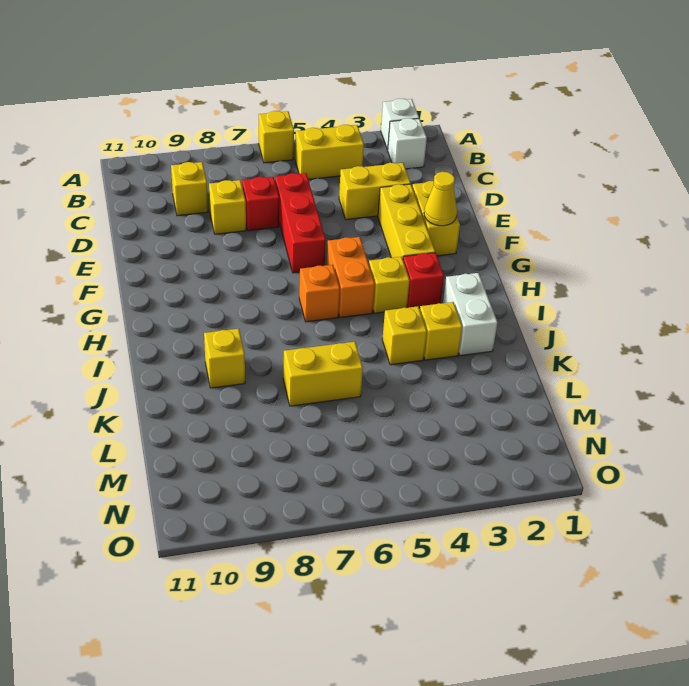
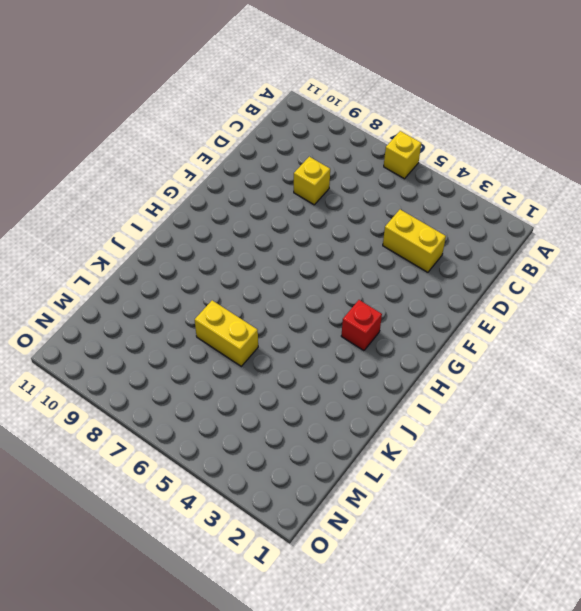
none -> white brick A2 level 1
none -> white brick B2 level 1
none -> yellow brick B4:B5 level 1

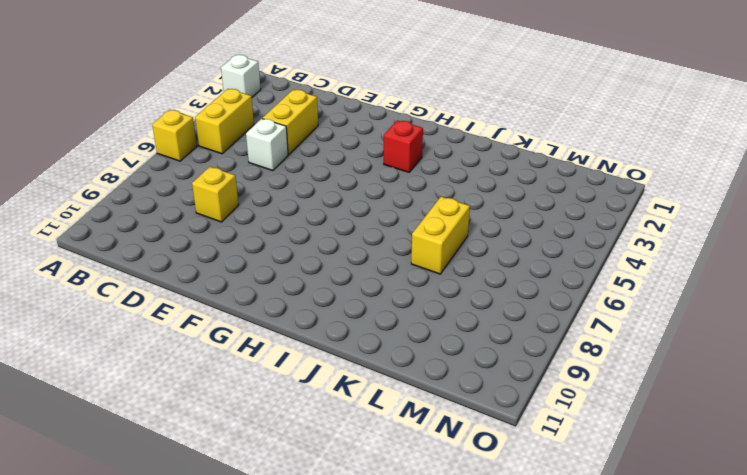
white brick D5 level 1 -> white brick B2 level 1
none -> yellow brick C9 level 1
none -> red brick D6:F6 level 1
none -> red brick D7 level 1

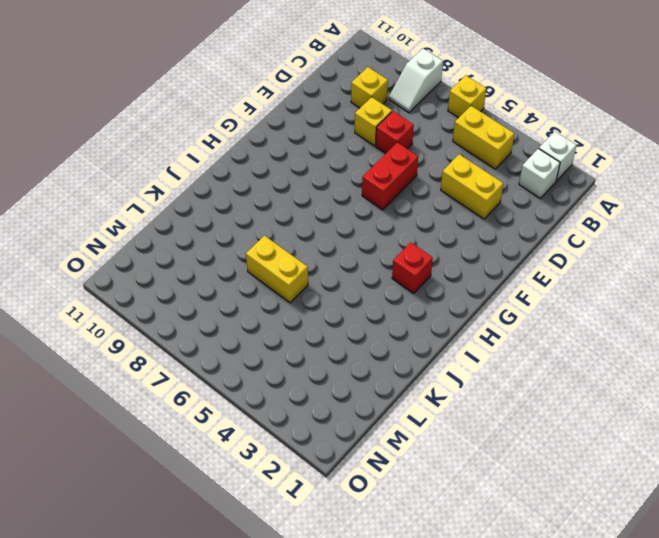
white slope A8:B8 level 1 top A -> none
red brick E6:F6 level 1 -> red brick D6:F6 level 1
none -> yellow brick E2:F2 level 1
none -> yellow brick E3:G3 level 1
none -> orange brick G5:H5 level 1

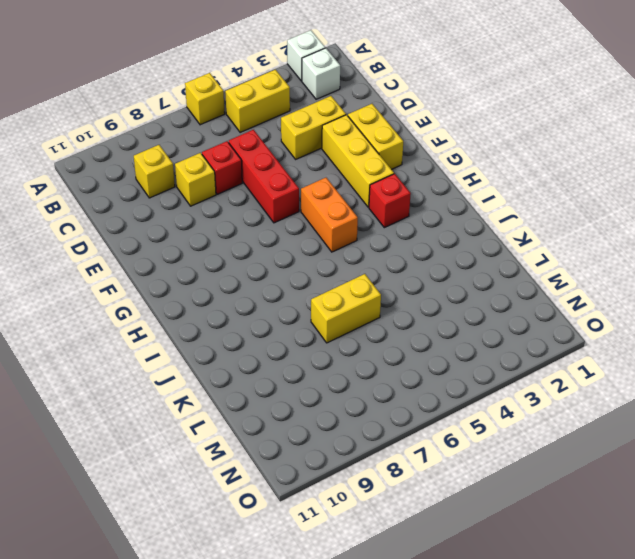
none -> yellow brick H4 level 1
none -> orange brick H6 level 1
none -> white brick I2:J2 level 1

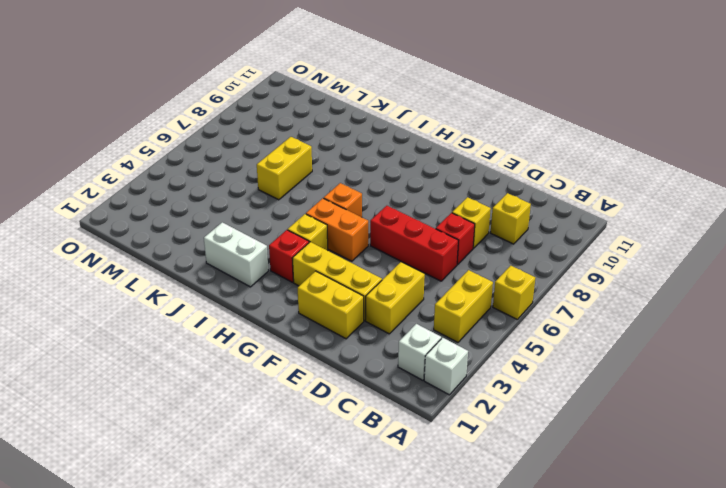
none -> yellow brick J3 level 1
none -> yellow brick J4 level 1
none -> yellow brick J9 level 1

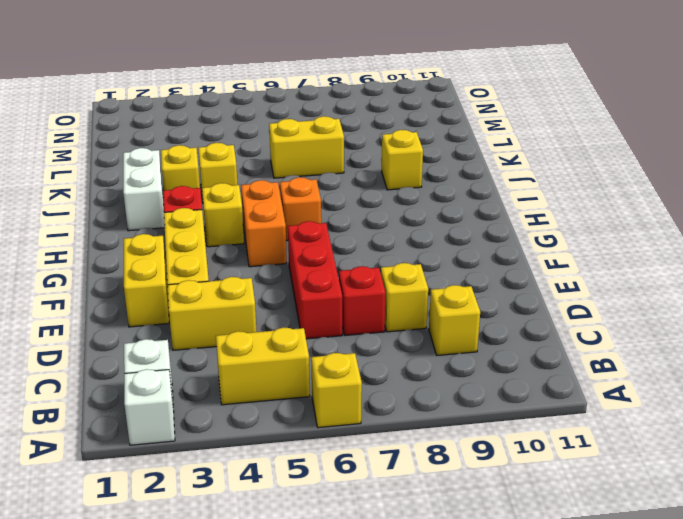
none -> yellow cone F2 level 2

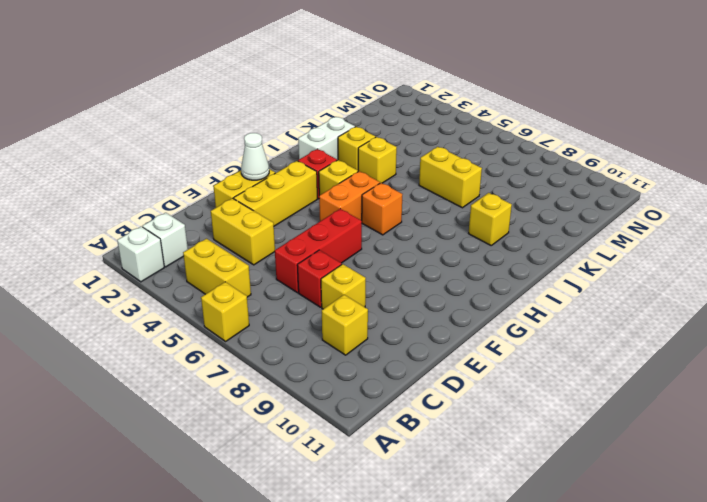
white cone F2 level 2 -> yellow cone F2 level 2

